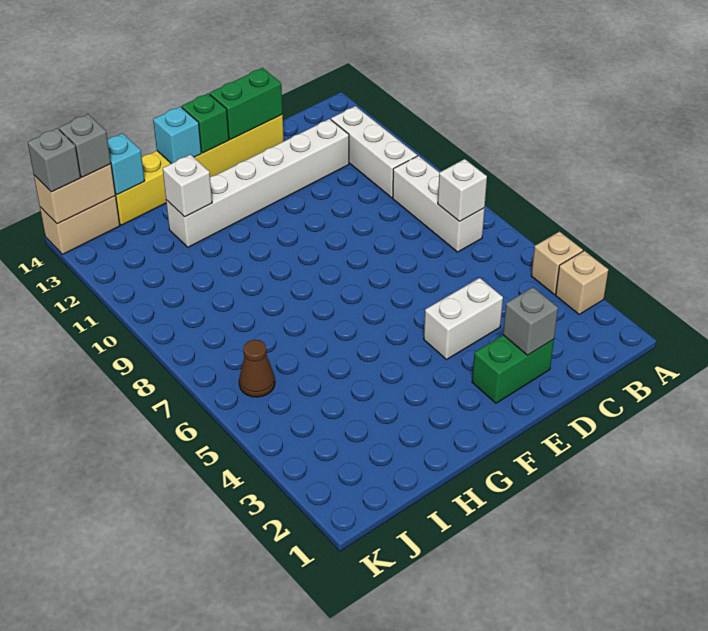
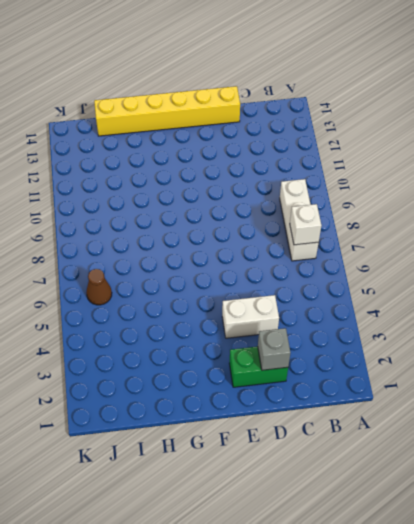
none -> tan brick A3 level 1
none -> tan brick A4 level 1
none -> white brick B10:B12 level 1

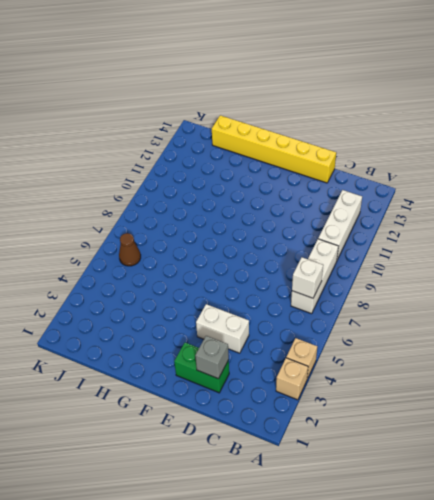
none -> white brick C12:H12 level 1
none -> tan brick J14:K14 level 1
none -> green brick D14:E14 level 2

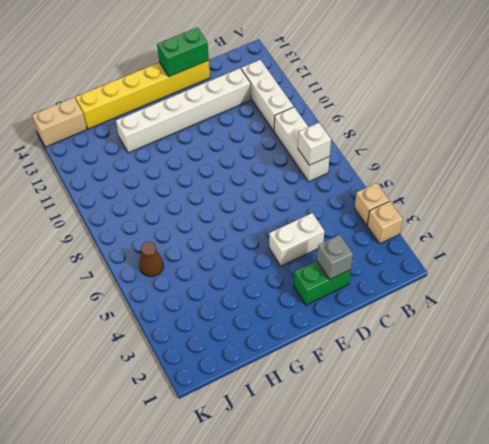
none -> green brick F14 level 2
none -> cyan brick G14 level 2
none -> white brick H12 level 2

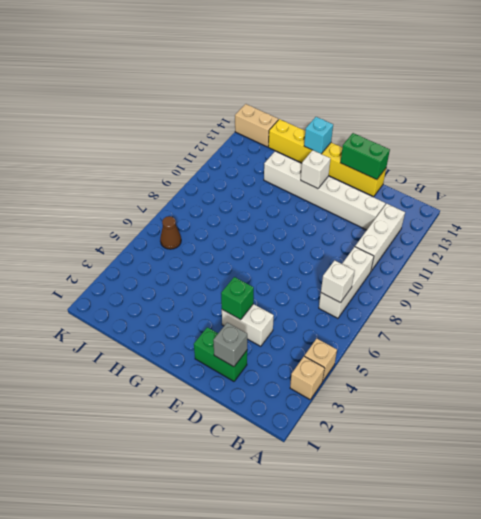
green brick E4 level 2 -> green brick F14 level 2
white brick F12 level 2 -> white brick H12 level 2
none -> cyan brick I14 level 2
none -> tan brick J14:K14 level 2
none -> grey brick J14 level 3

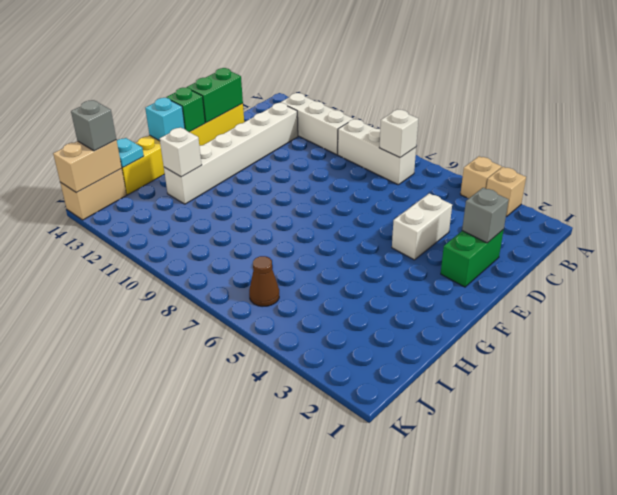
cyan plate I14 level 2 -> cyan brick I14 level 2
none -> grey brick K14 level 3

